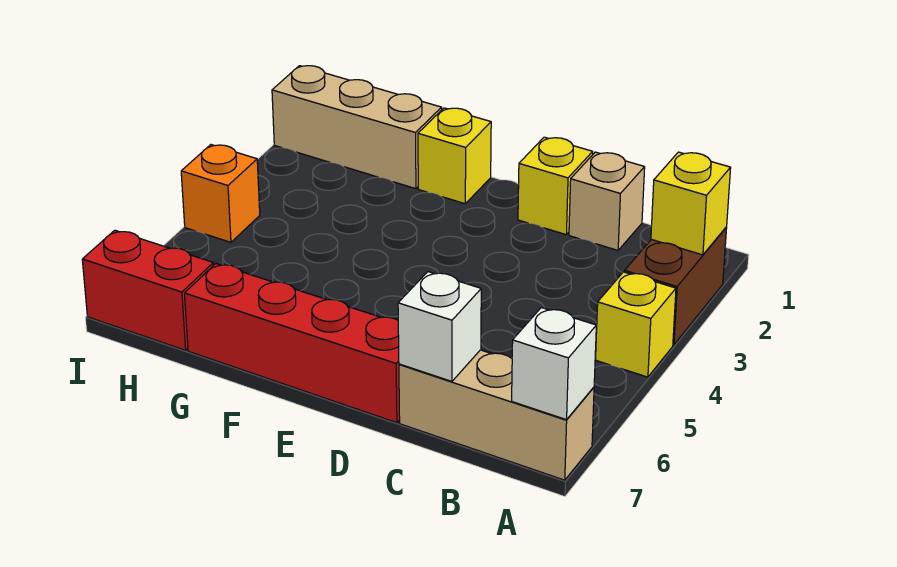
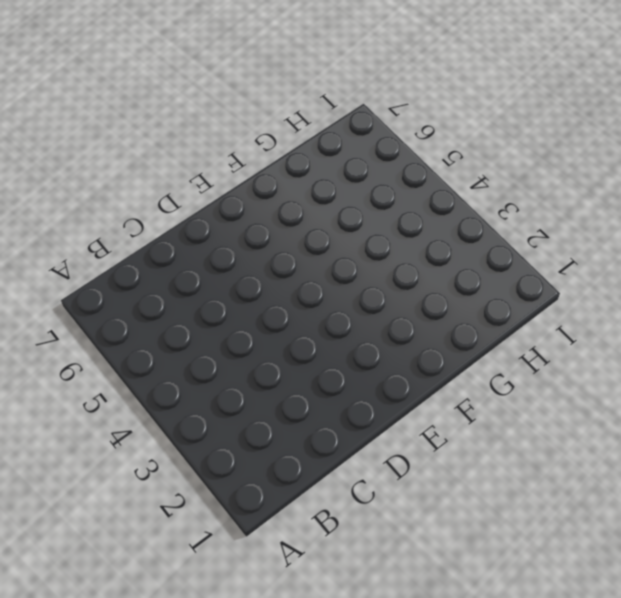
none -> brown brick A2:A3 level 1
none -> yellow brick A4 level 1
none -> tan brick A7:C7 level 1

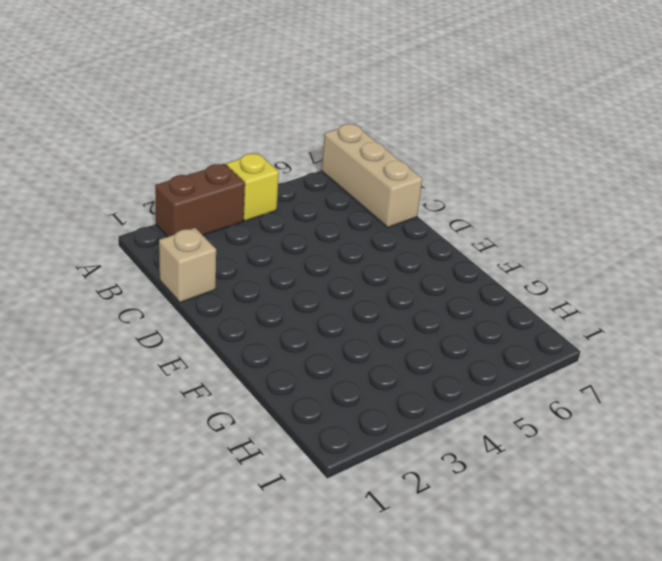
none -> yellow brick D1 level 1
none -> red brick D7:G7 level 1
none -> yellow brick F1 level 1

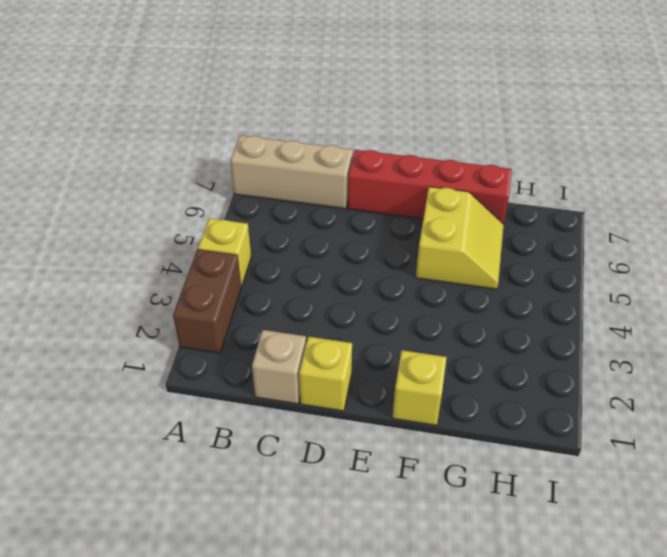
yellow slope F5:G6 level 1 top F -> none
none -> tan brick G1:I1 level 1
none -> red brick H7:I7 level 1
none -> orange brick I4 level 1

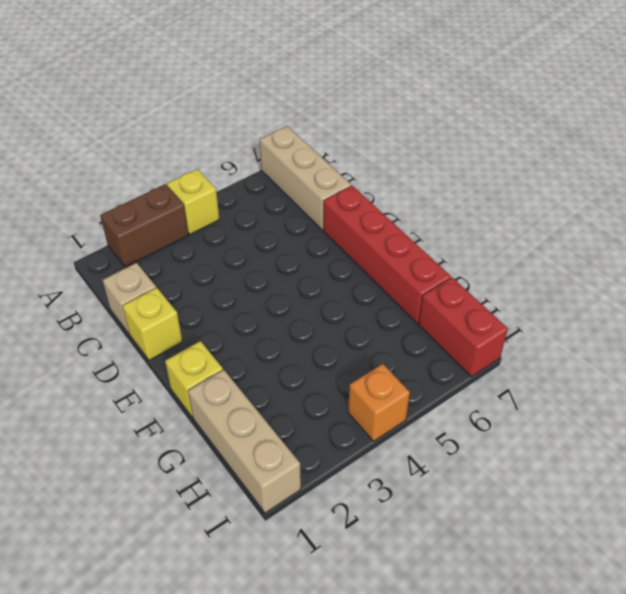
none -> yellow brick A2 level 2
none -> white brick A7 level 2
none -> white brick C7 level 2

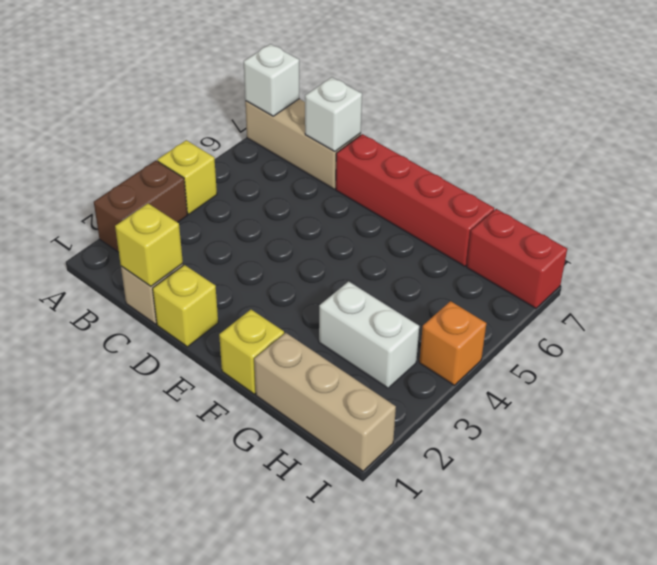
yellow brick C1 level 2 -> yellow brick A2 level 2
white brick G3:H3 level 1 -> none

